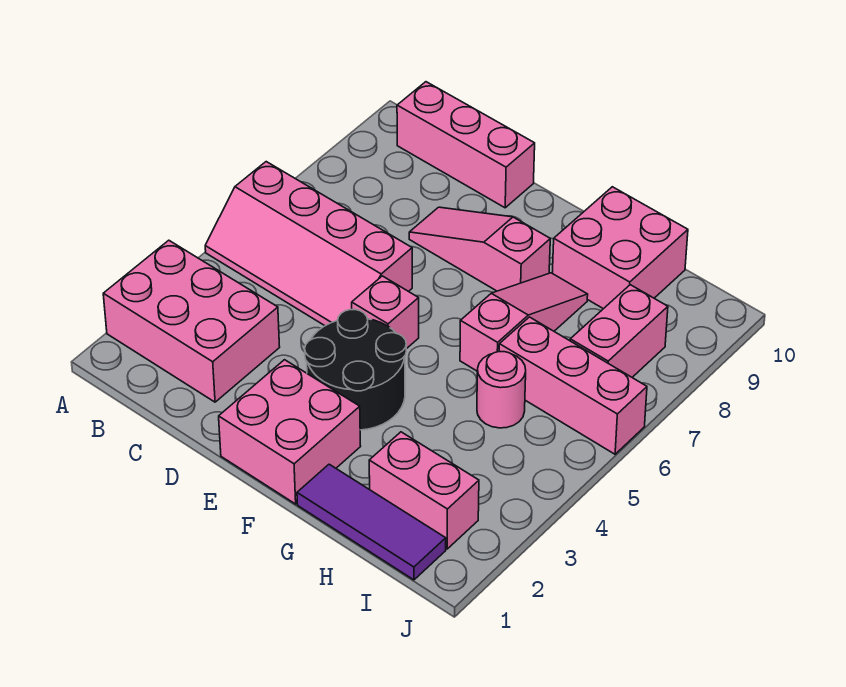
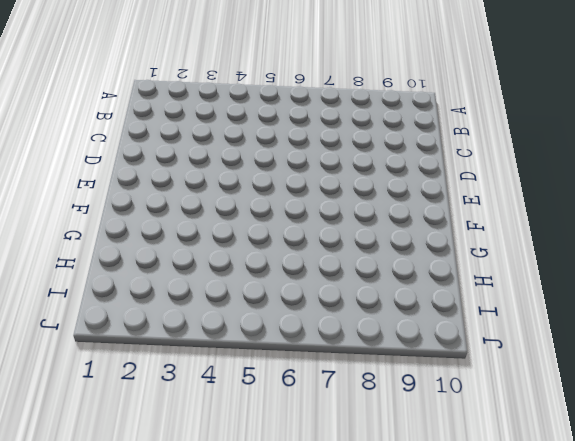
none -> pink brick A2:C3 level 1
none -> pink slope A5:D6 level 1 top 6
none -> pink brick B10:D10 level 1

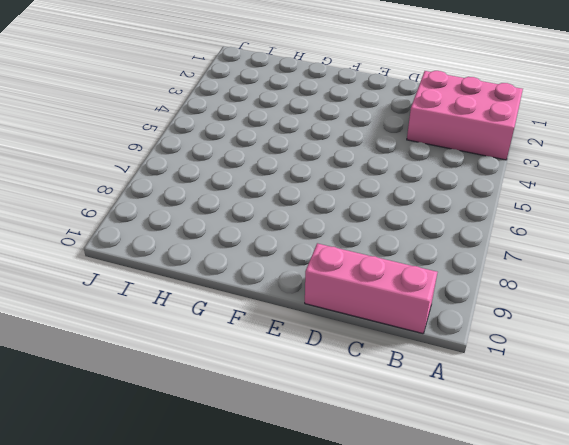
none -> pink slope A5:D6 level 1 top 6
none -> pink slope D8:F8 level 1 top F
none -> pink brick E1:F2 level 1

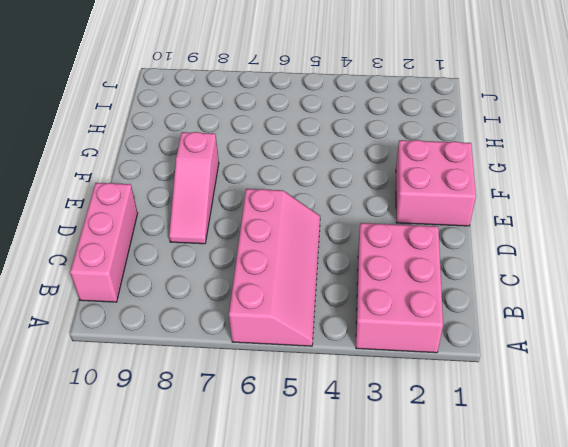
none -> black round brick E3:F4 level 1
none -> pink brick E5 level 1
none -> purple tile G1:I1 level 1

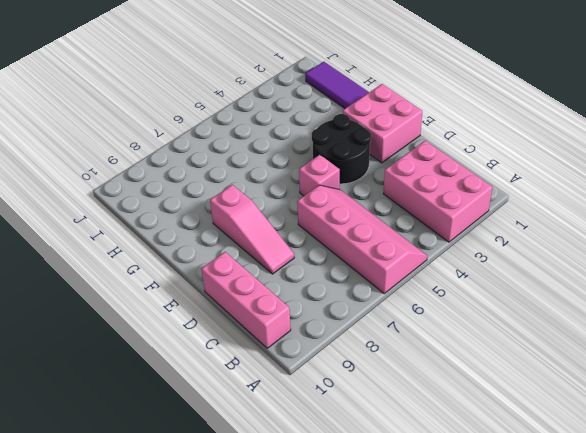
none -> pink slope G6:G8 level 1 top 6
none -> pink brick G9:H10 level 1
none -> pink brick H2:I2 level 1

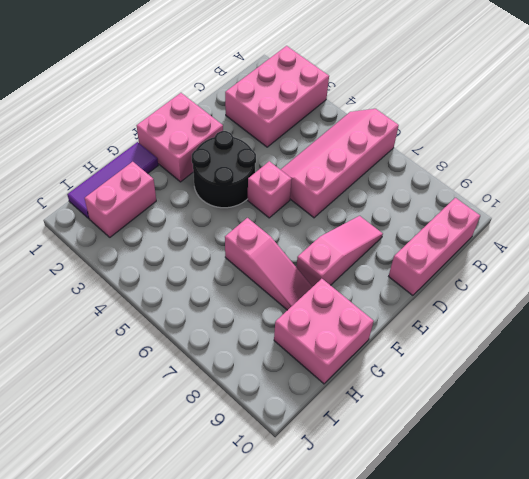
none -> pink round brick H5 level 1
none -> pink brick H6:J6 level 1
none -> pink brick I7:I8 level 1

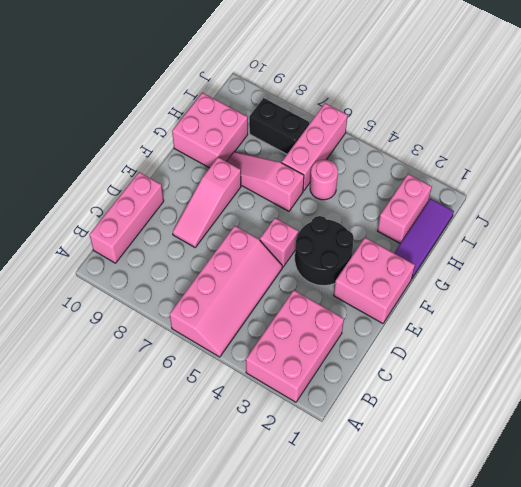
black brick I7:I8 level 1 -> pink brick I7:I8 level 1

